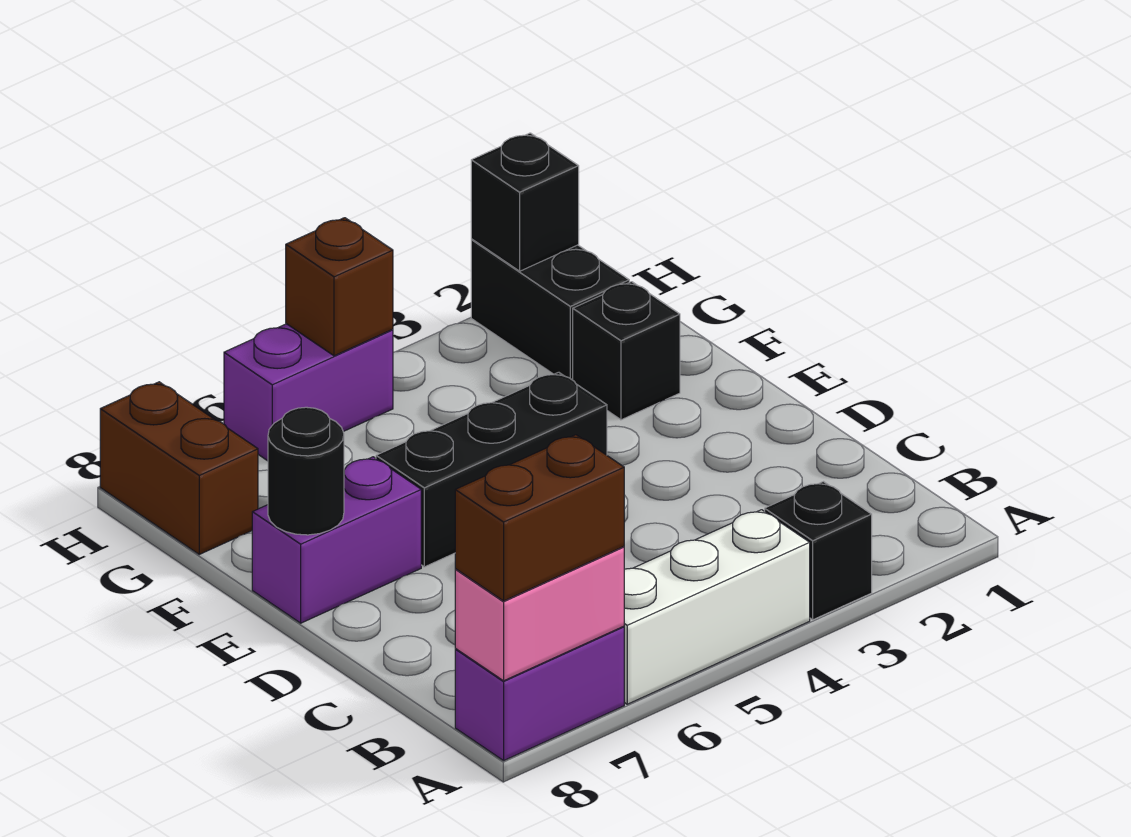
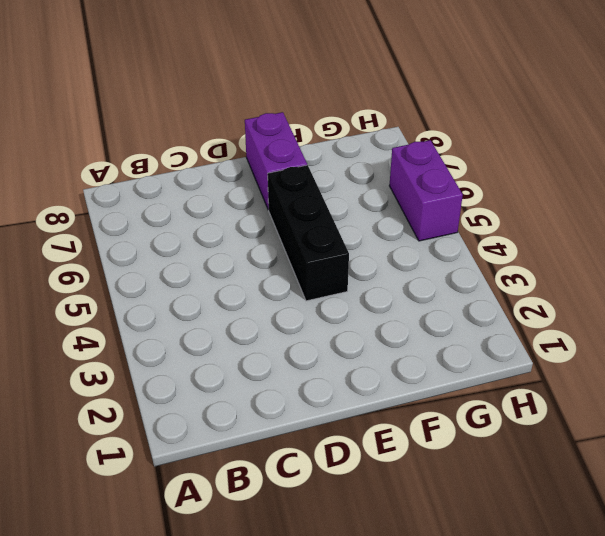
none -> black brick A3 level 1
none -> white brick A4:A6 level 1
none -> purple brick A7:A8 level 1

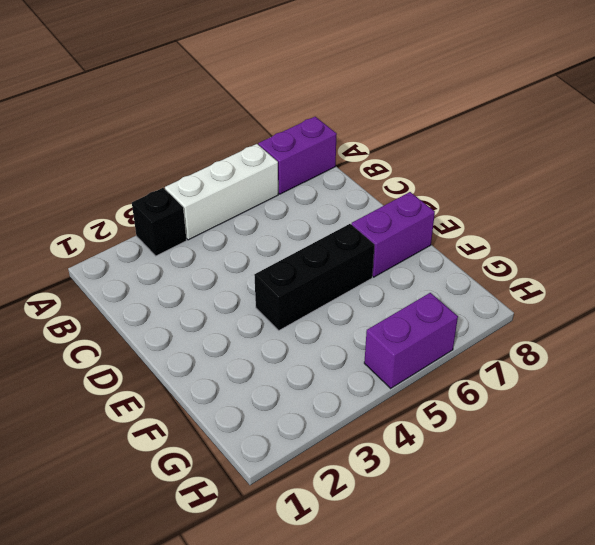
none -> black brick F2 level 1
none -> black brick G2:H2 level 1
none -> brown brick G8:H8 level 1

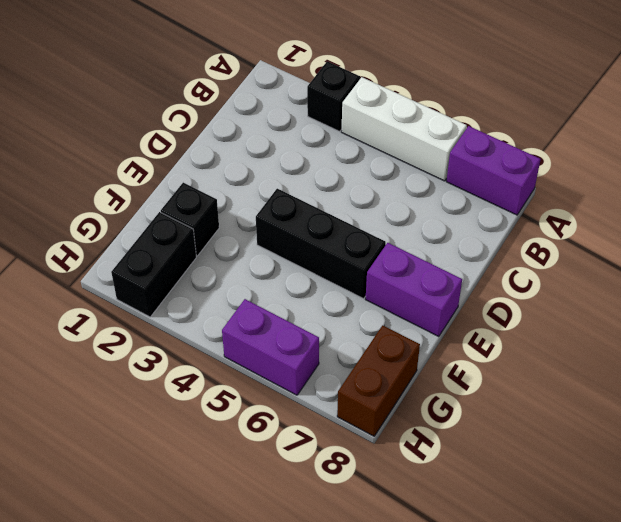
none -> pink brick A7:A8 level 2
none -> black round brick E8 level 2
none -> black brick H2 level 2

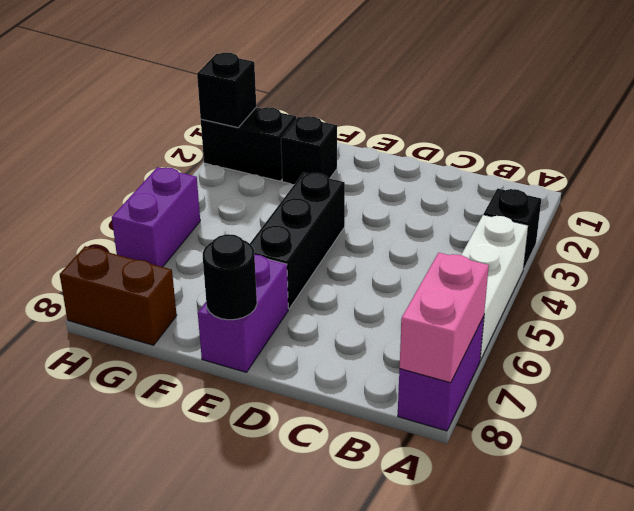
none -> brown brick H5 level 2
none -> brown brick A7:A8 level 3

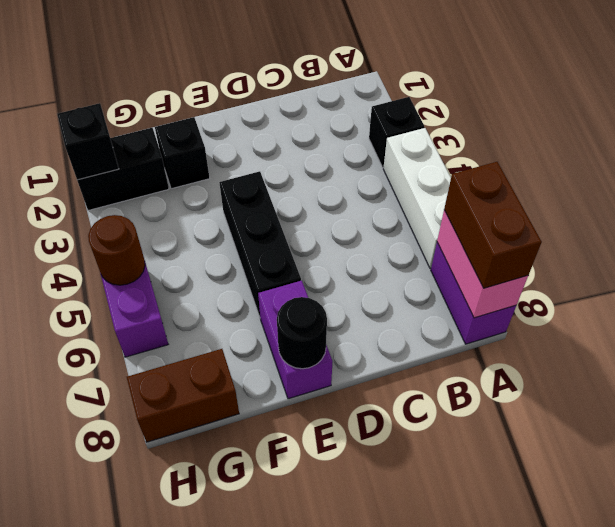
brown round brick H5 level 2 -> brown brick H5 level 2

